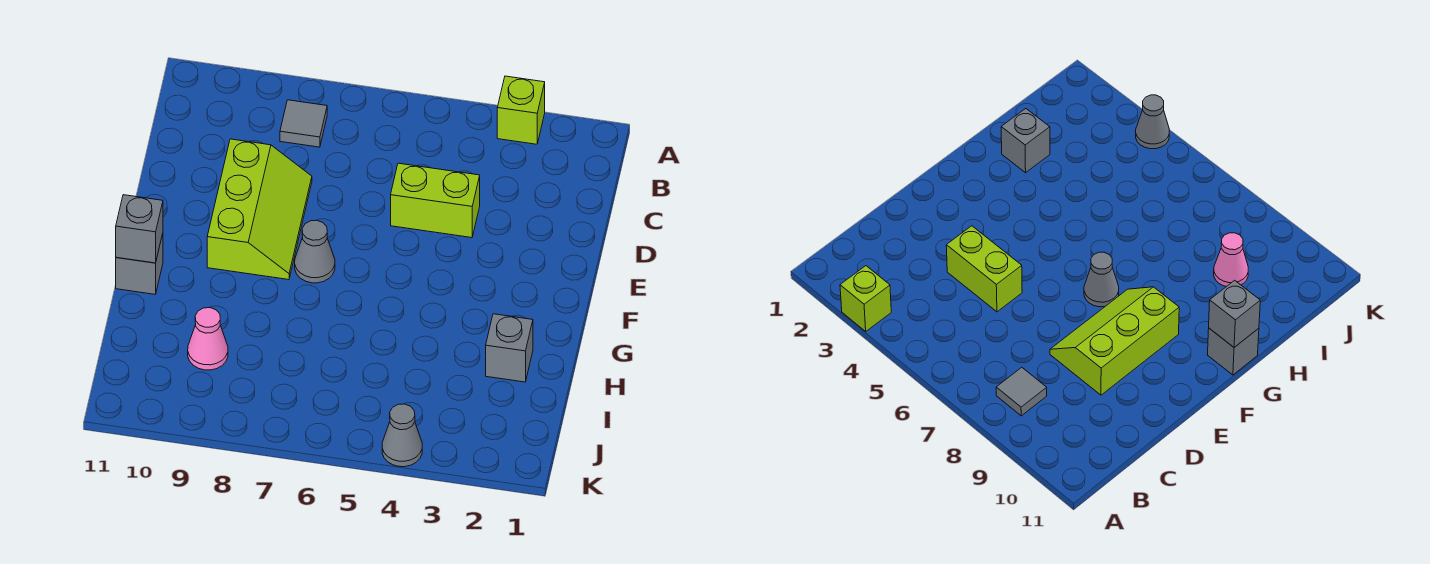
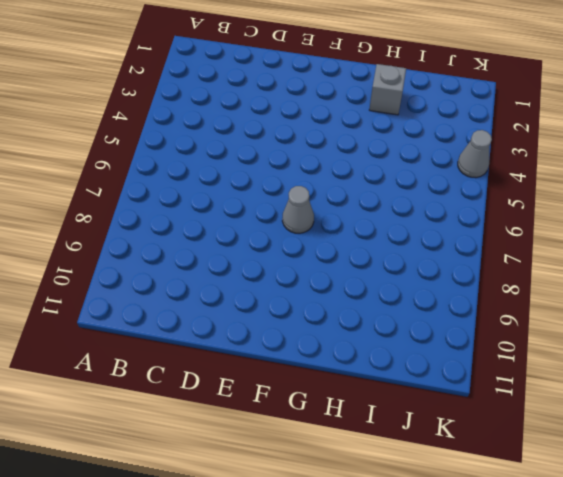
none -> lime brick A3 level 1
none -> grey tile B8 level 1

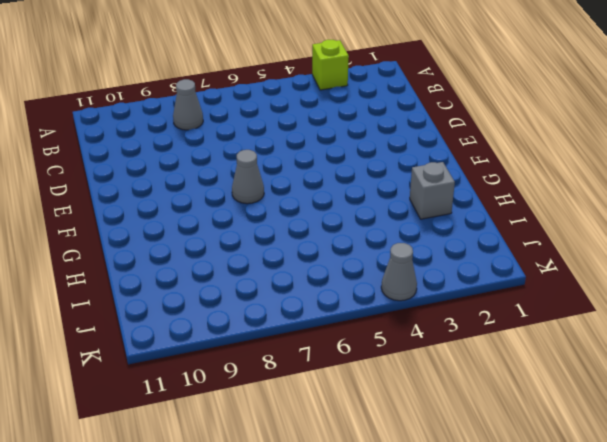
grey cone B8 level 1 -> grey tile B8 level 1
none -> lime brick D4:D5 level 1
none -> lime slope D8:F9 level 1 top 9

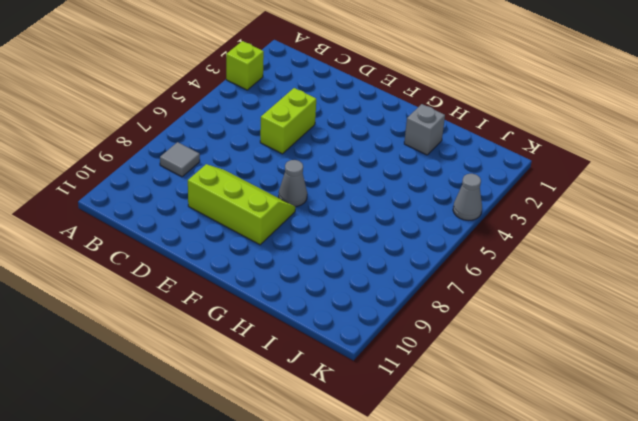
none -> grey brick G11 level 1
none -> pink cone I9 level 1

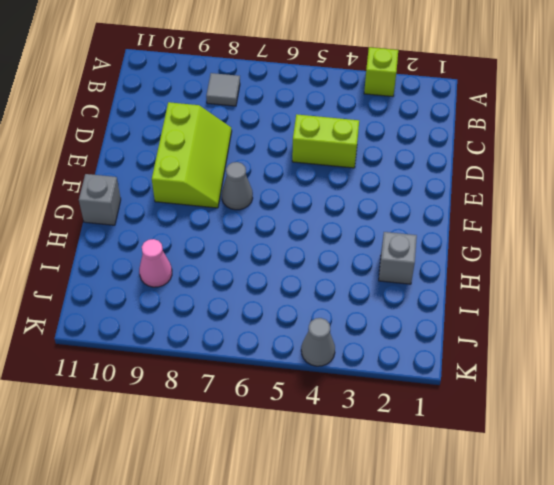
none -> grey brick G11 level 2

